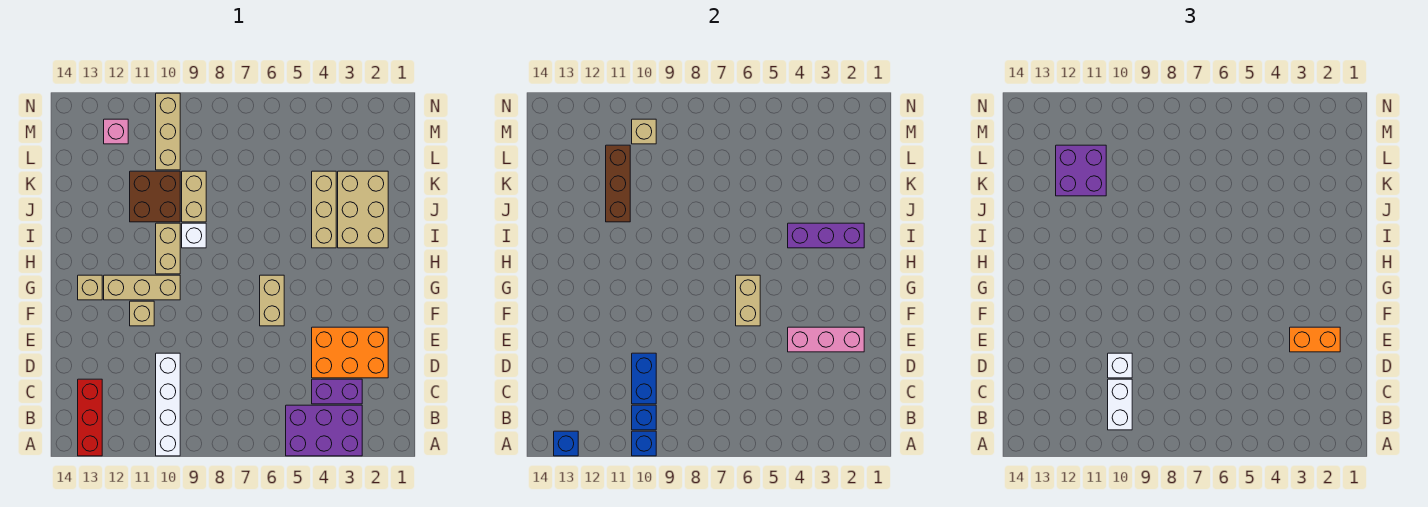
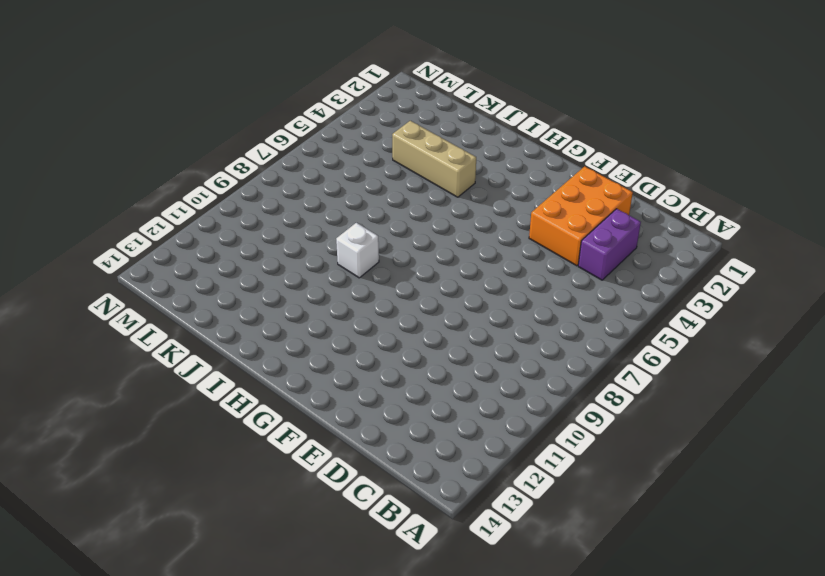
none -> purple brick A3:B5 level 1
none -> white brick A10:D10 level 1
none -> red brick A13:C13 level 1
none -> tan brick F6:G6 level 1

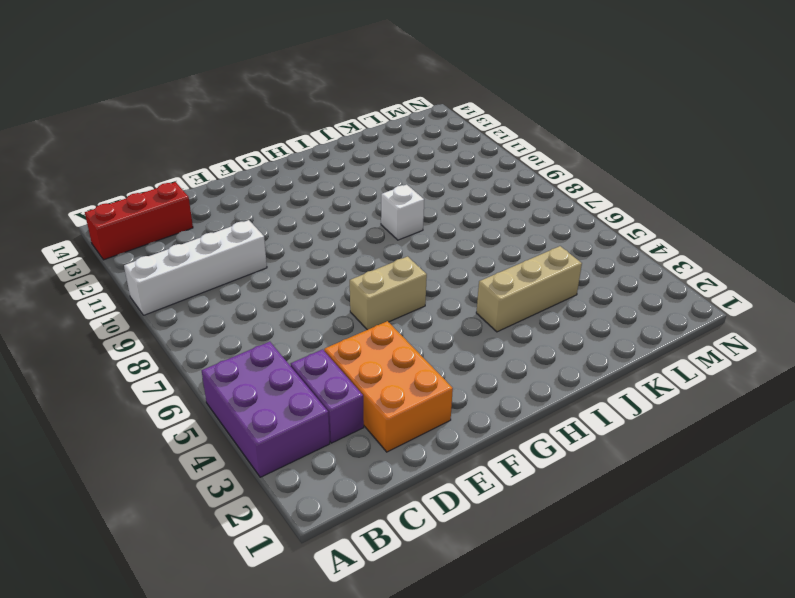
none -> tan brick F11 level 1
none -> tan brick G10:G12 level 1
none -> tan brick G13 level 1
none -> tan brick H10:I10 level 1

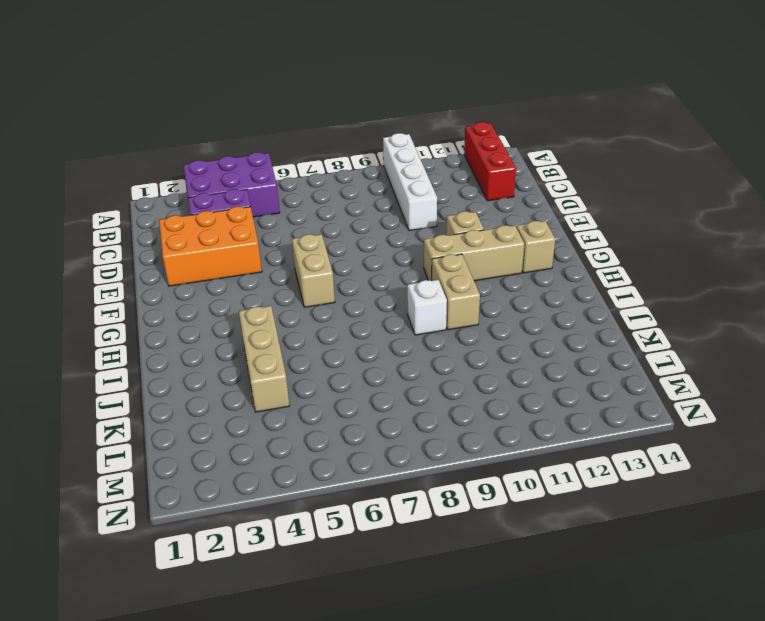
none -> tan brick I2:K3 level 1
none -> tan brick J9:K9 level 1
none -> brown brick J10:K11 level 1
none -> tan brick L10:N10 level 1

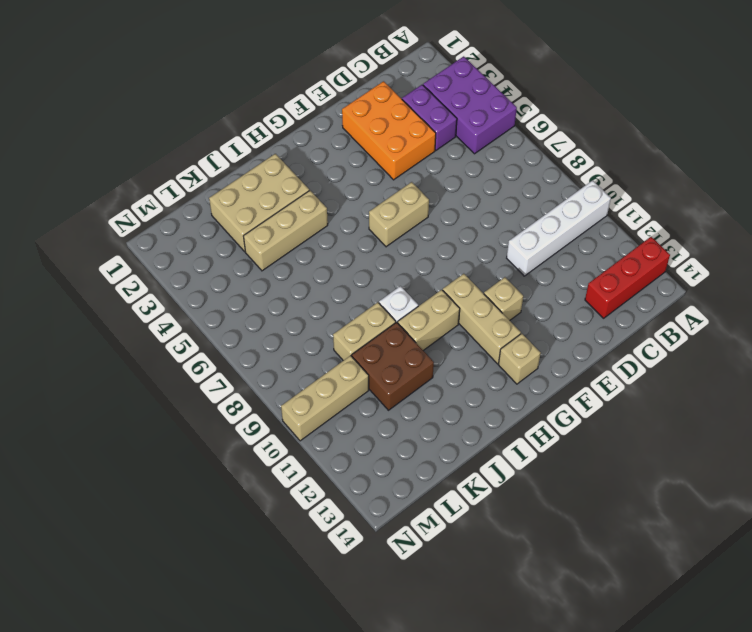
none -> pink brick M12 level 1
none -> blue brick A10 level 2
none -> blue brick A13 level 2
none -> blue brick B10 level 2

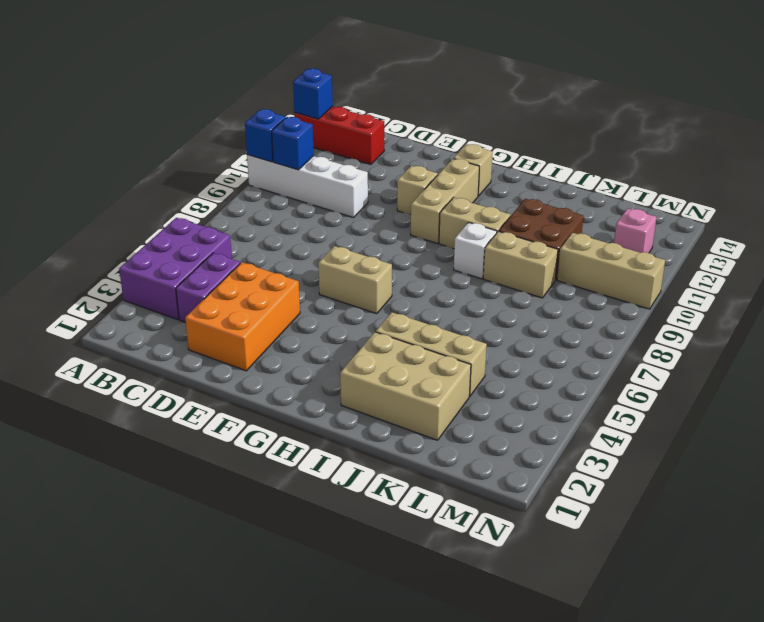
none -> blue brick C10:D10 level 2
none -> pink brick E2:E4 level 2
none -> tan brick F6:G6 level 2
none -> purple brick I2:I4 level 2

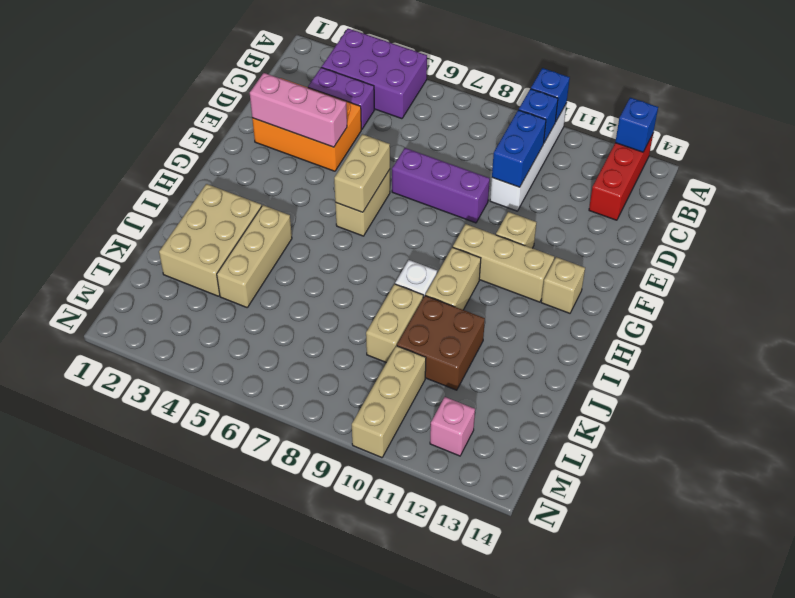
purple brick E7:E9 level 1 -> purple brick I2:I4 level 2
none -> brown brick J11:L11 level 2
none -> tan brick M10 level 2
none -> white brick B10:C10 level 3
none -> white brick D10 level 3

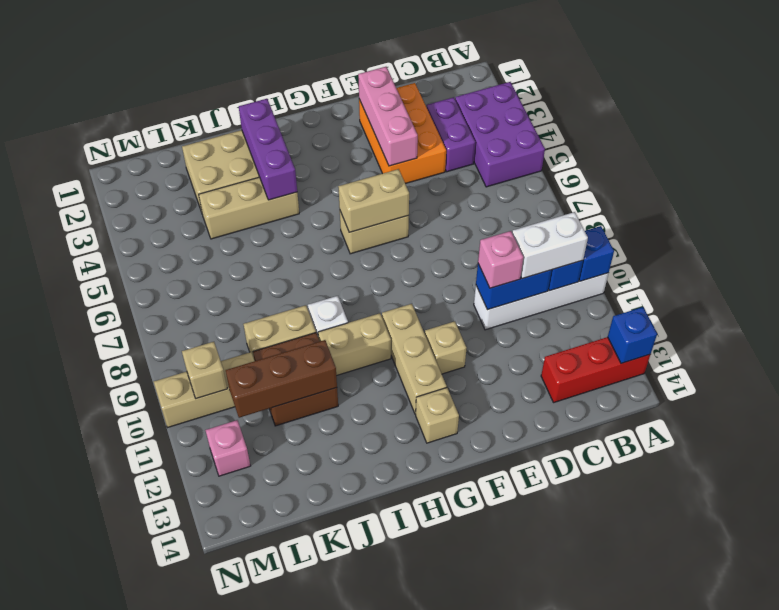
pink brick D10 level 3 -> white brick D10 level 3
none -> orange brick E2:E3 level 3
none -> purple brick K11:L12 level 3

